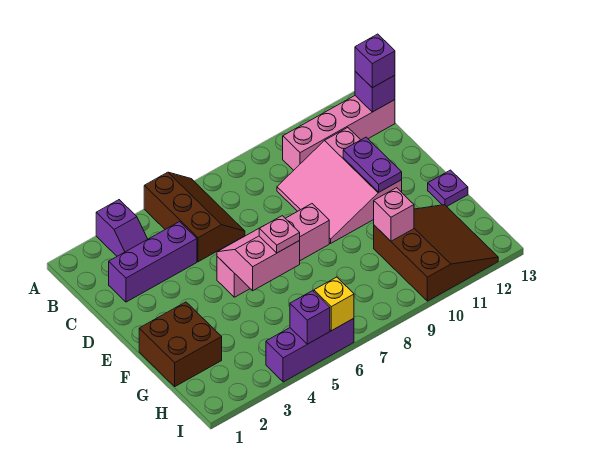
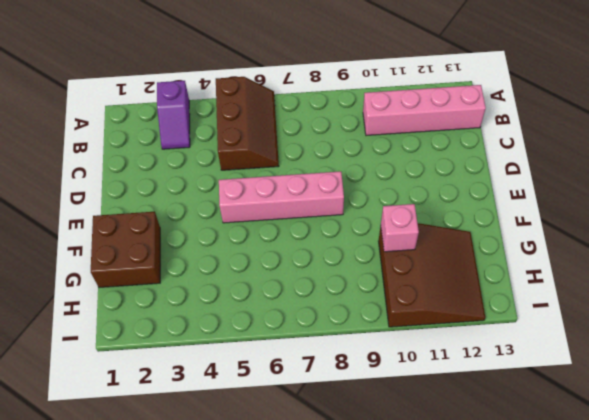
none -> purple brick C2:C4 level 1
none -> pink slope C9:E11 level 1 top 11
none -> purple plate F13 level 1

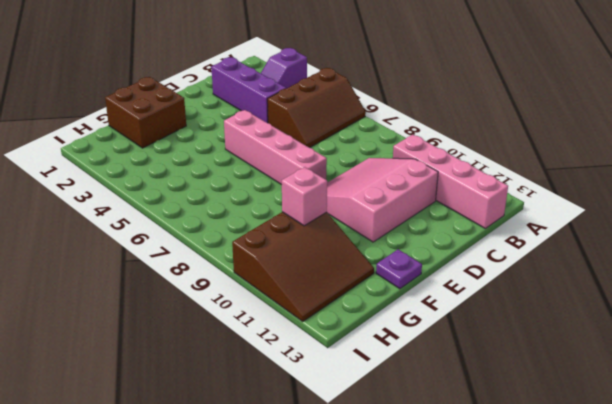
none -> purple brick I4:I6 level 1
none -> purple brick B13 level 2
none -> purple plate D11:E11 level 2

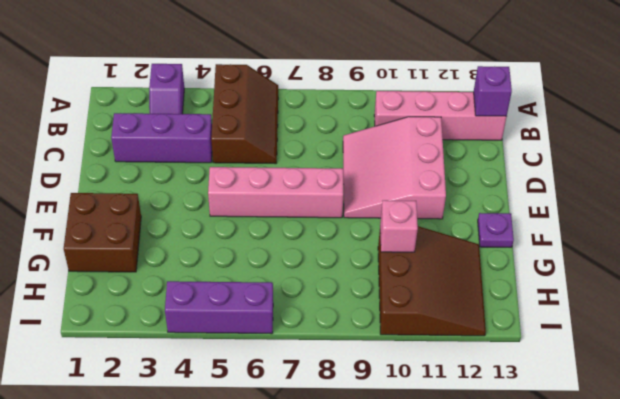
none -> purple plate D11:E11 level 2
none -> pink slope E5:F6 level 2 top F
none -> purple brick I5 level 2

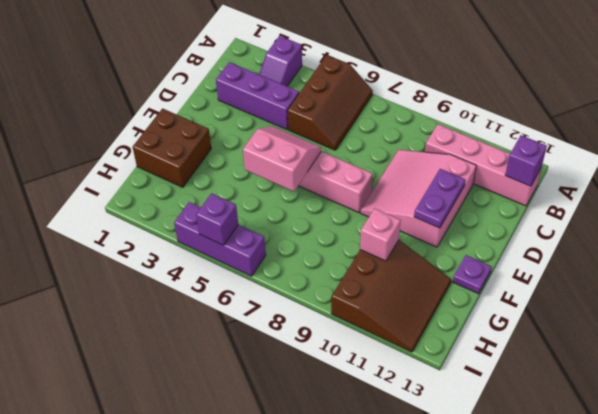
none -> yellow brick I6 level 2
none -> purple brick B13 level 3
none -> pink plate F6 level 3

